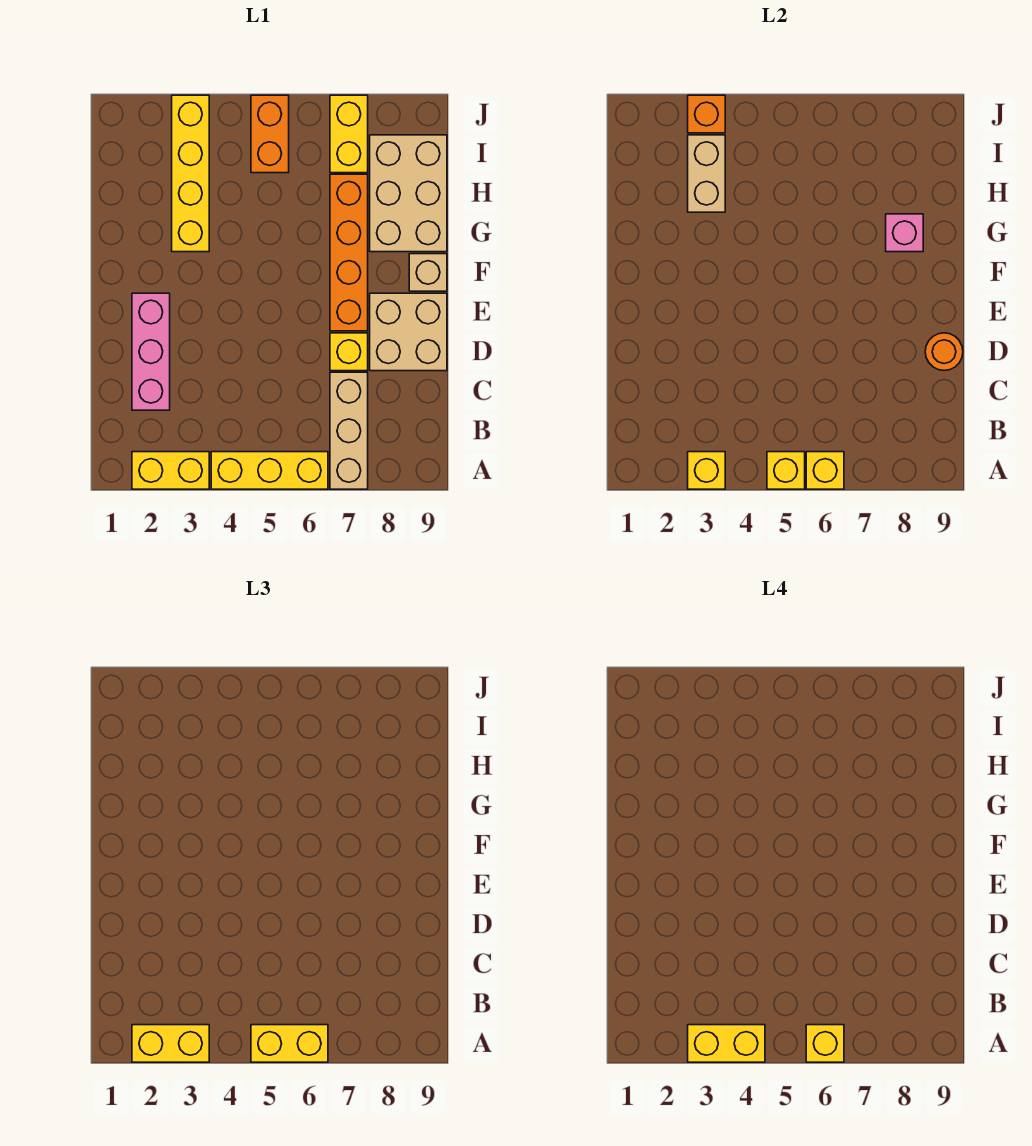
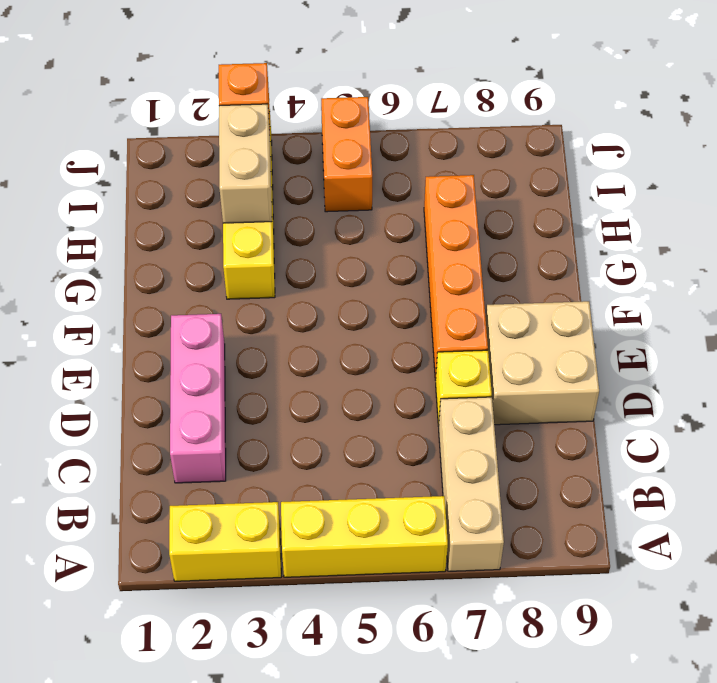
none -> tan brick F9 level 1
none -> tan brick G8:I9 level 1
none -> yellow brick I7:J7 level 1

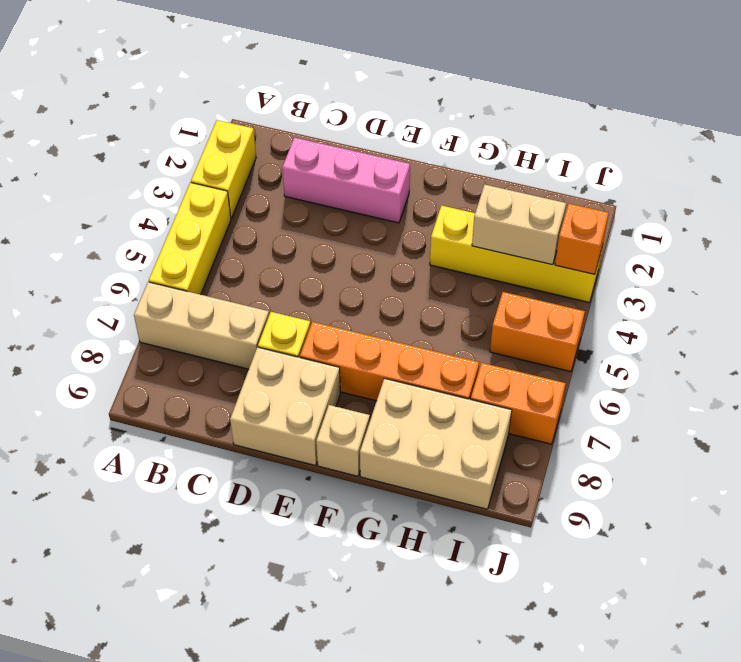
orange brick I7:J7 level 1 -> yellow brick I7:J7 level 1
none -> yellow brick A3 level 2
none -> yellow brick A5 level 2
none -> yellow brick A6 level 2

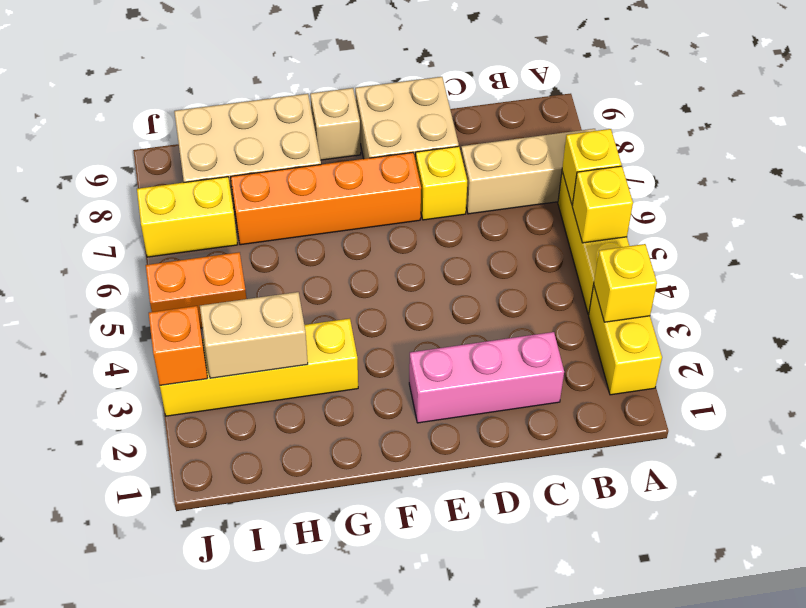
none -> orange round brick D9 level 2
none -> pink brick G8 level 2
none -> yellow brick A2:A3 level 3

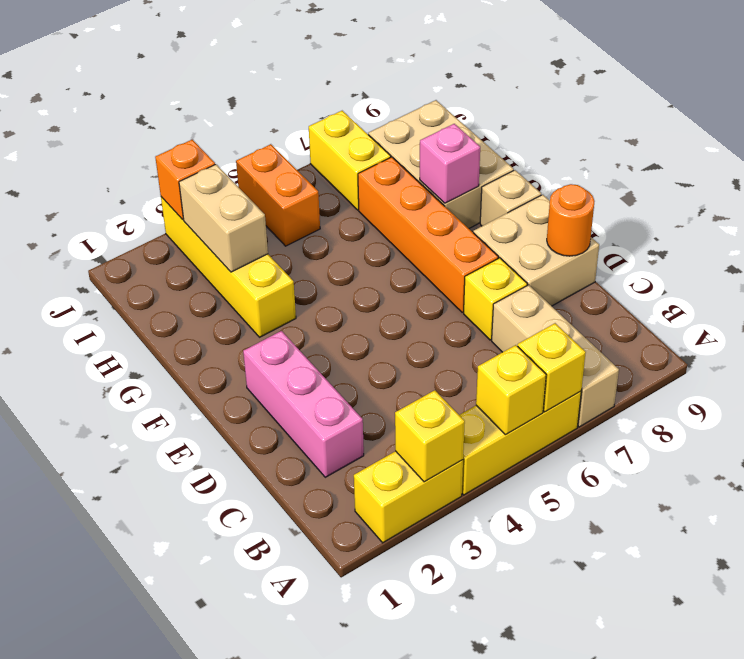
none -> yellow brick A2:A3 level 3
none -> yellow brick A5:A6 level 3
none -> yellow brick A3:A4 level 4

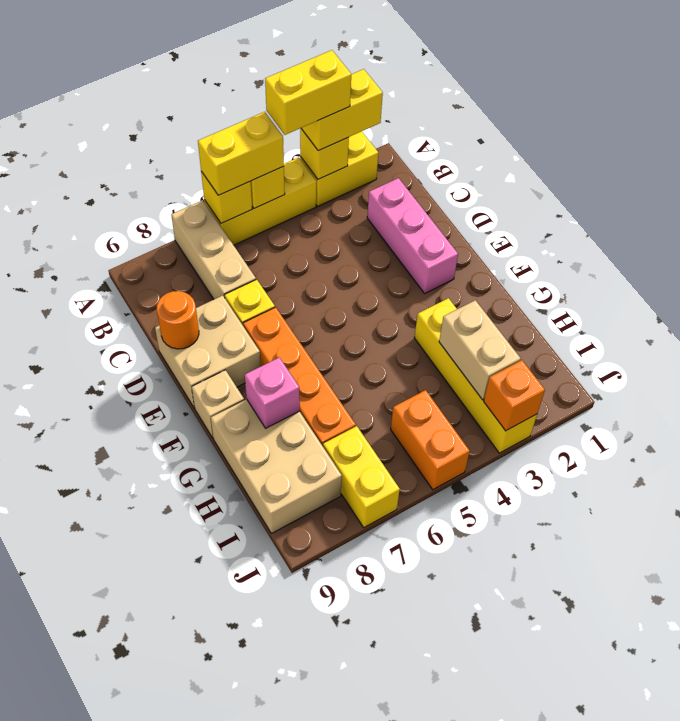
none -> yellow brick A6 level 4

